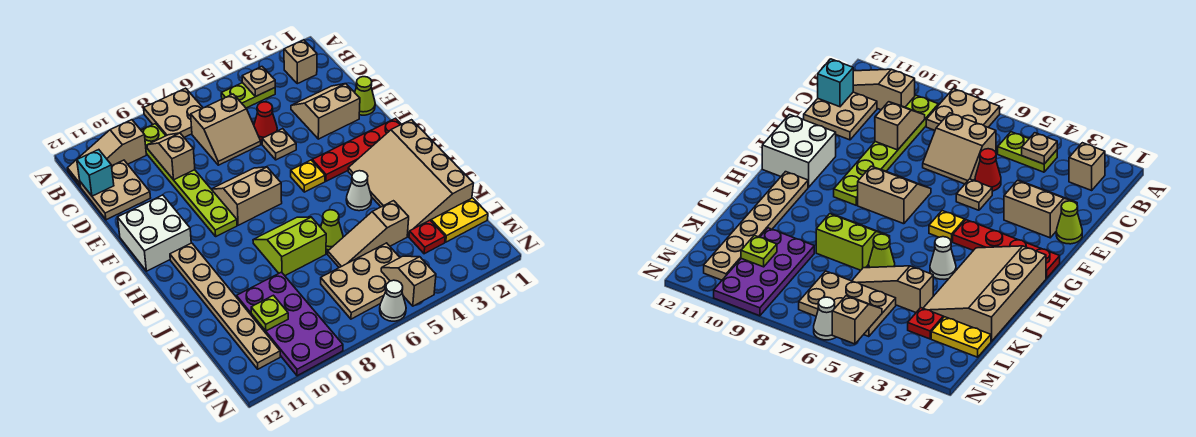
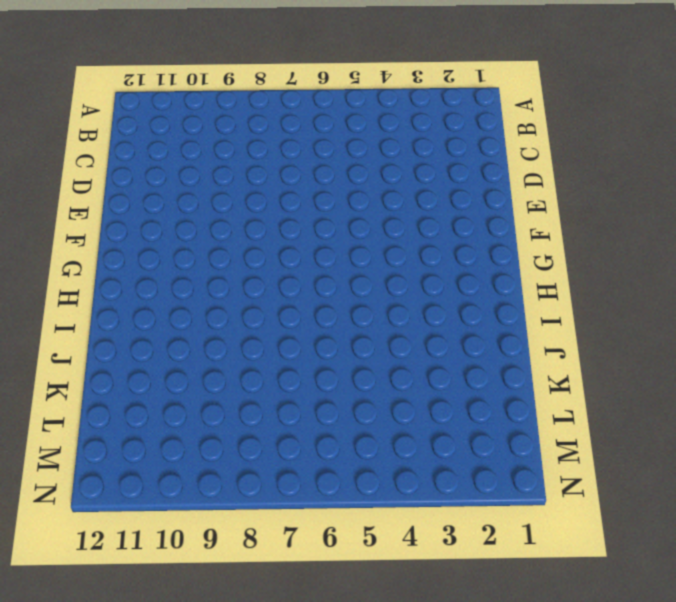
none -> tan plate A7:B8 level 1
none -> tan brick B2 level 1
none -> lime plate B4:B5 level 1
none -> lime plate B9:G9 level 1

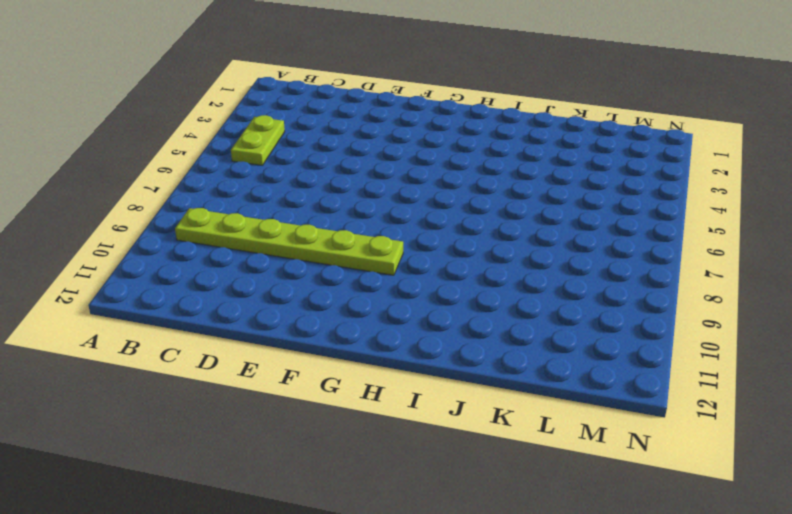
none -> tan plate A7:B8 level 1
none -> tan brick B2 level 1
none -> tan slope B10:B12 level 1 top 10
none -> tan slope C6:D7 level 1 top C

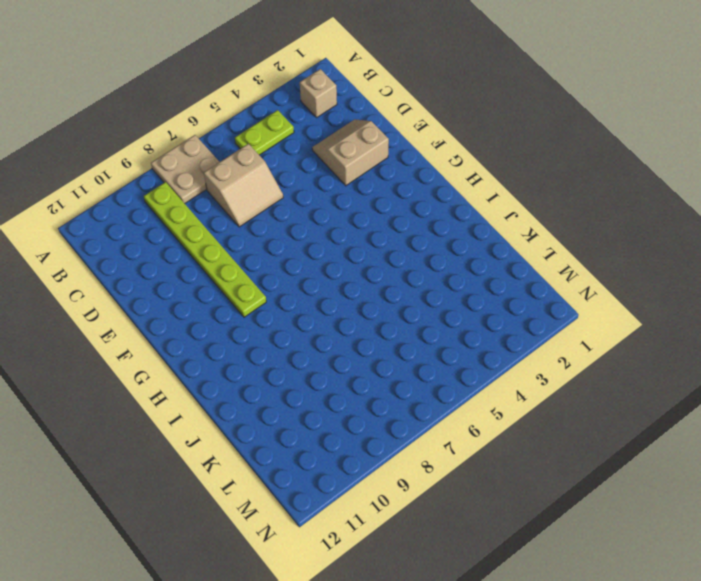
none -> tan slope B10:B12 level 1 top 10
none -> tan plate C11:D12 level 1
none -> red cone D5 level 1
none -> lime cone E1 level 1

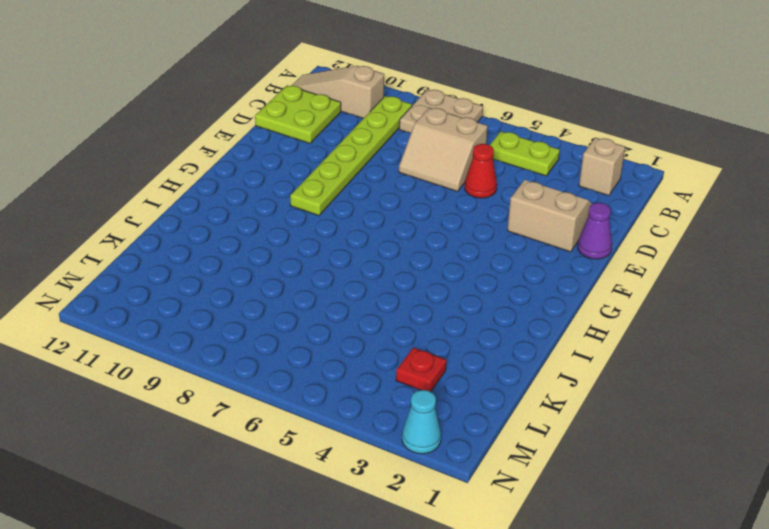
lime plate C11:D12 level 1 -> tan plate C11:D12 level 1
purple cone E1 level 1 -> lime cone E1 level 1
cyan cone N2 level 1 -> none
none -> tan plate E5 level 1
none -> tan slope F7:G8 level 1 top G
none -> white brick F11:G12 level 1
none -> red plate G1:G4 level 1

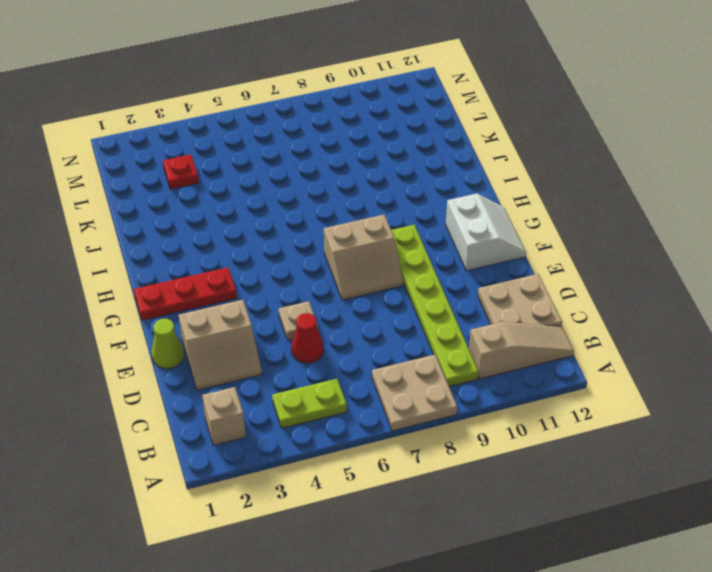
white slope F11:G12 level 1 top 11 -> white brick F11:G12 level 1
red plate G1:G3 level 1 -> red plate G1:G4 level 1
none -> tan slope C6:D7 level 1 top C
none -> yellow plate G5 level 1
none -> tan slope H1:K3 level 1 top 1
none -> tan plate H11:M11 level 1

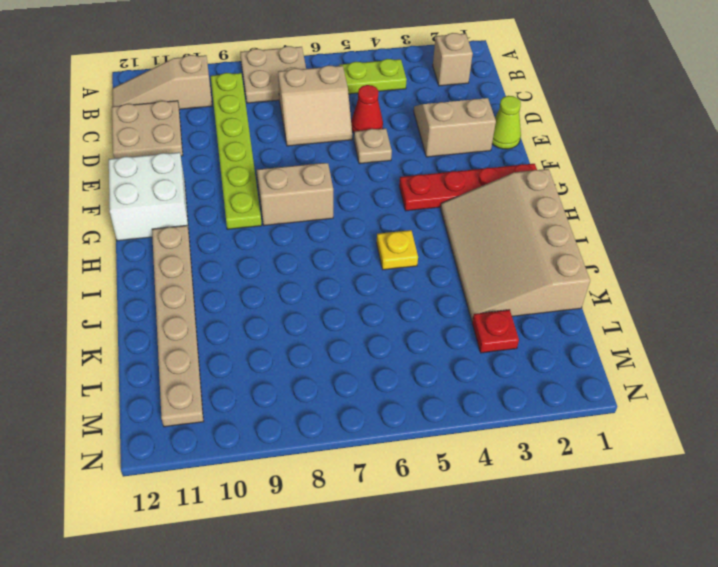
yellow plate I5 level 1 -> yellow plate G5 level 1
none -> white cone I4 level 1
none -> lime slope I7:J8 level 1 top J
none -> lime cone J6 level 1
none -> tan slope K4:K6 level 1 top 4

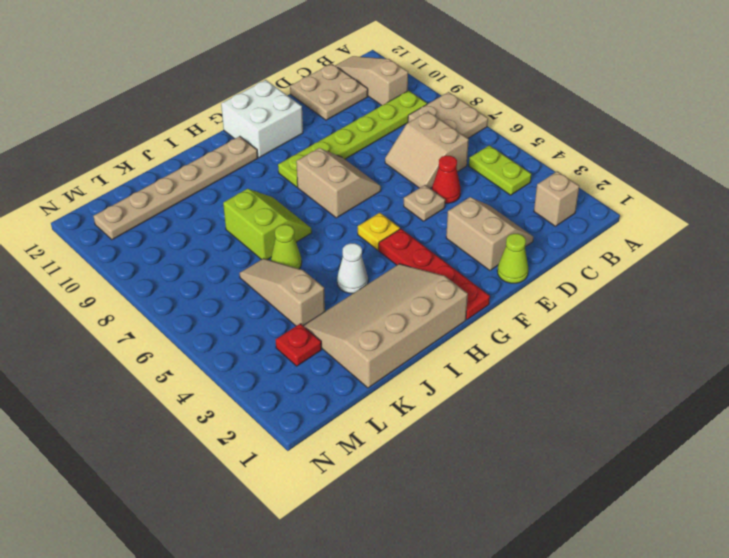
none -> purple plate K9:N10 level 1
none -> yellow plate L1:L2 level 1
none -> tan plate L5:M7 level 1
none -> white cone N6 level 1

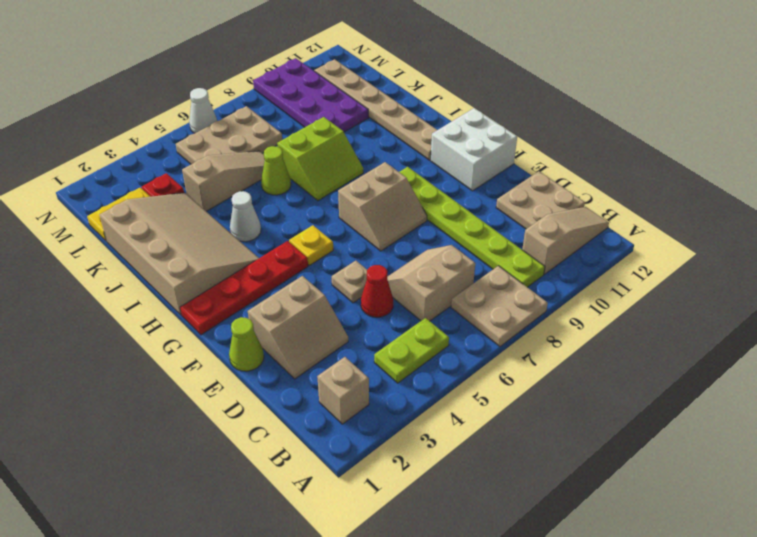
none -> tan plate B4 level 2
none -> tan slope C9:D9 level 2 top D
none -> cyan brick C12 level 2
none -> lime plate L10 level 2

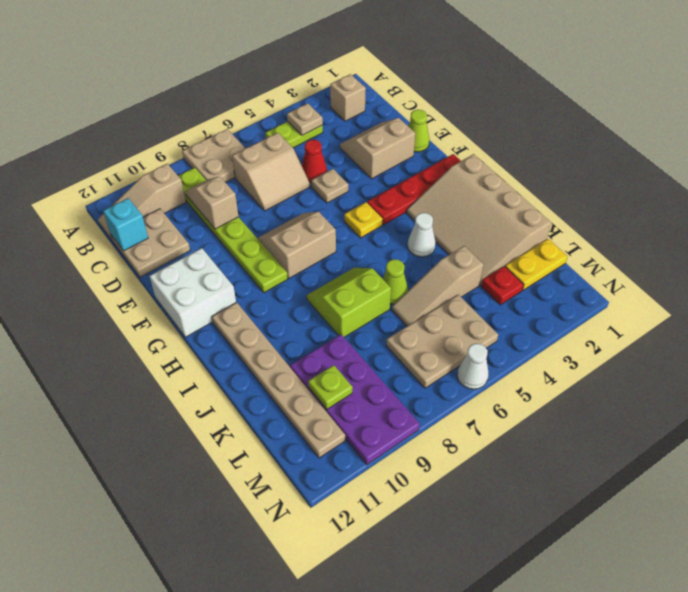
none -> tan slope M5:N5 level 2 top N

